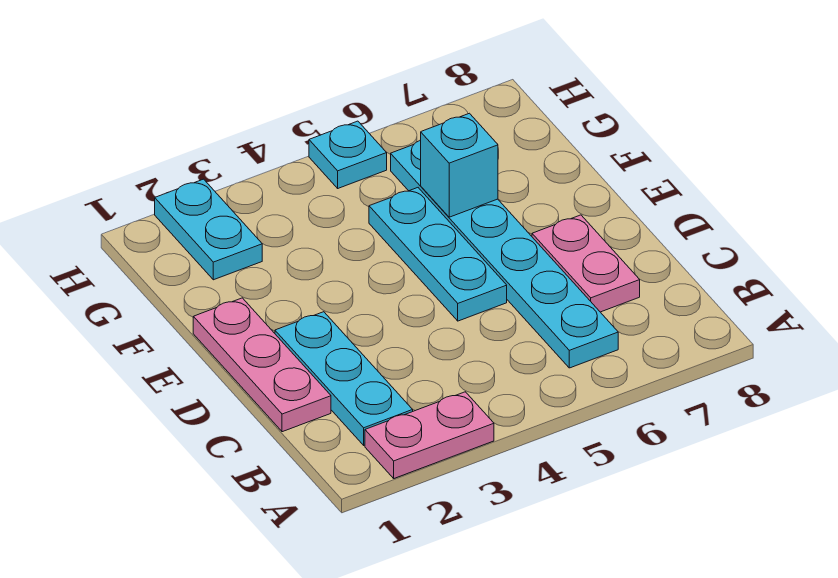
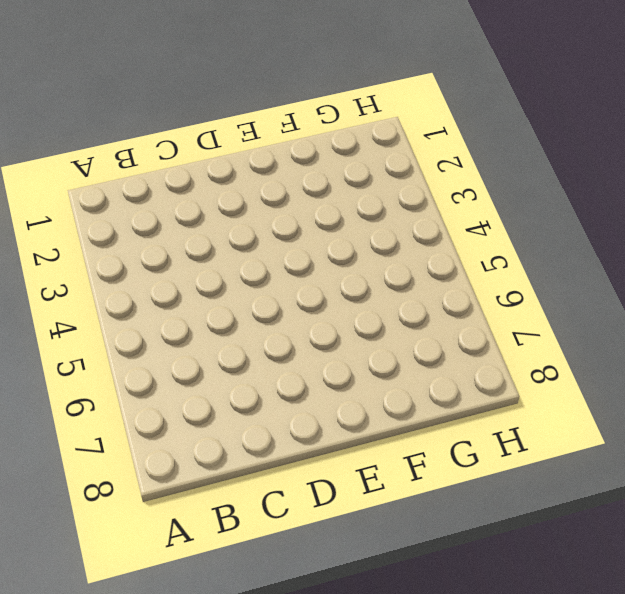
none -> pink plate A2:A3 level 1
none -> cyan plate B2:D2 level 1

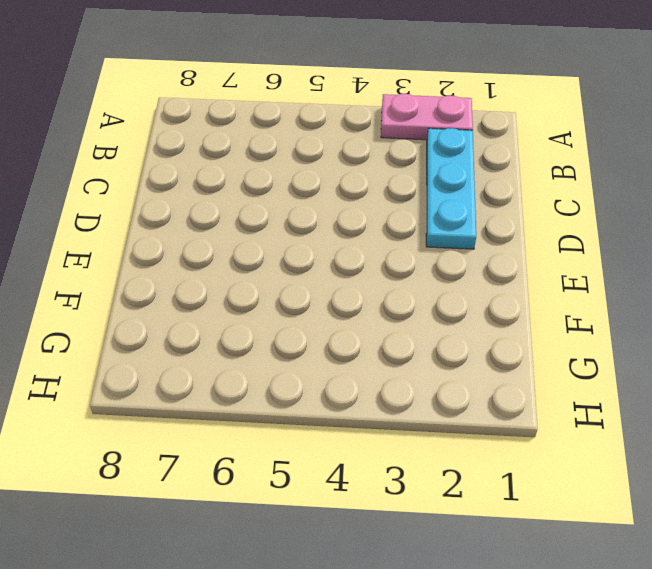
none -> cyan plate B6:G6 level 1
none -> pink plate C1:E1 level 1

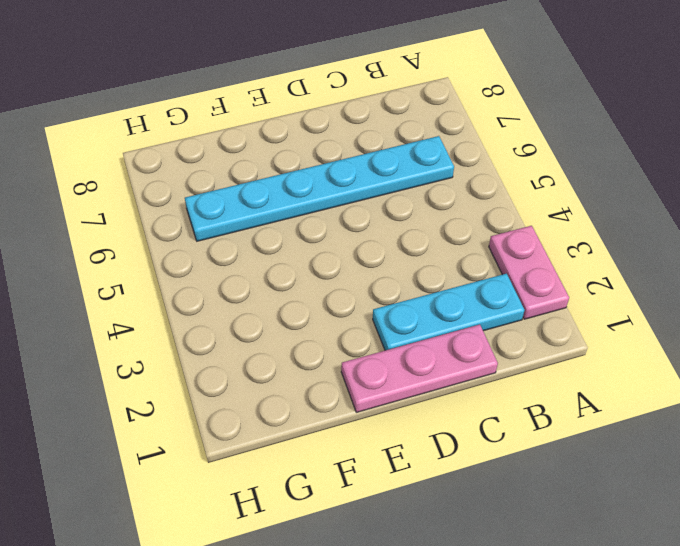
none -> pink plate C7:D7 level 1
none -> cyan plate D5:F5 level 1

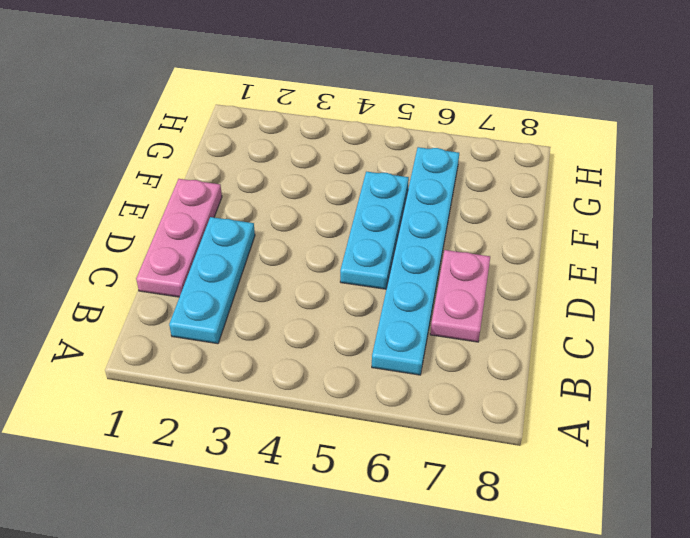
none -> pink plate A2:A3 level 1
none -> cyan plate G2:H2 level 1

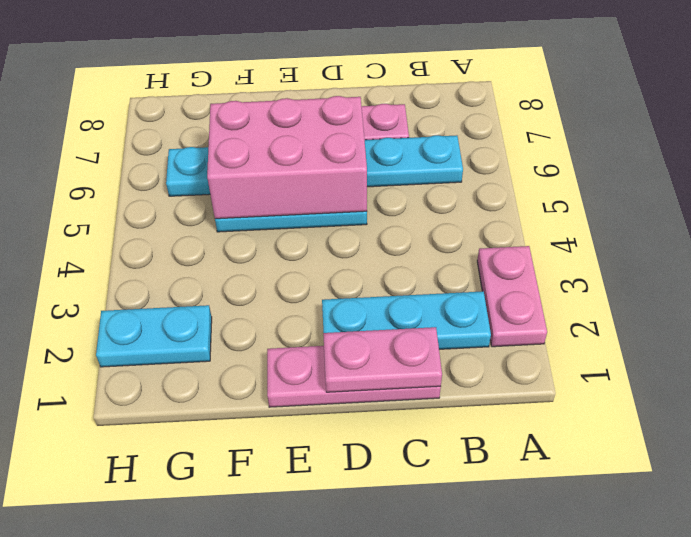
pink plate C1:D1 level 2 -> none
pink brick D5:F6 level 2 -> cyan brick F6 level 2
none -> cyan plate H5 level 1

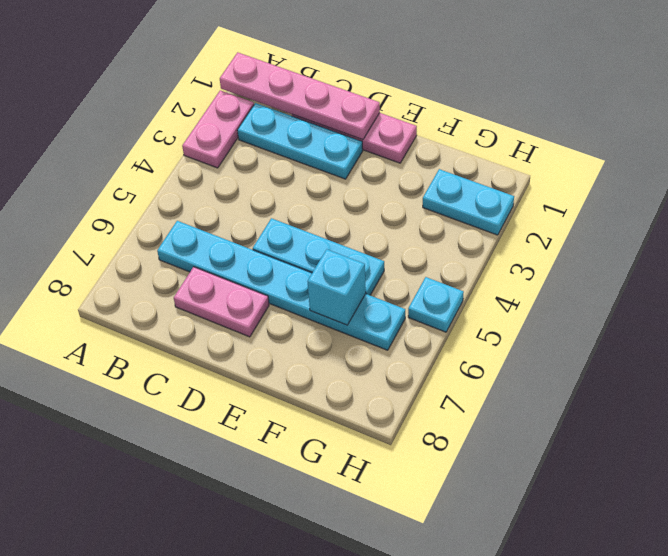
pink plate A1:D1 level 2 -> none

